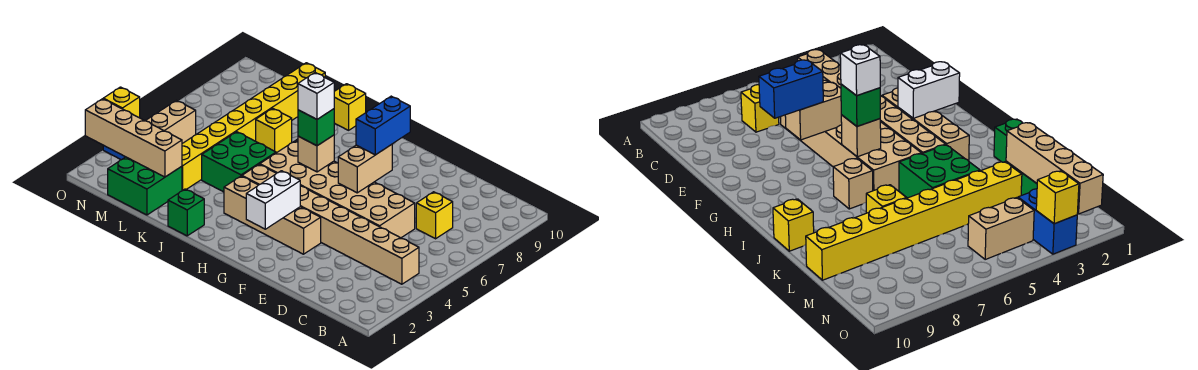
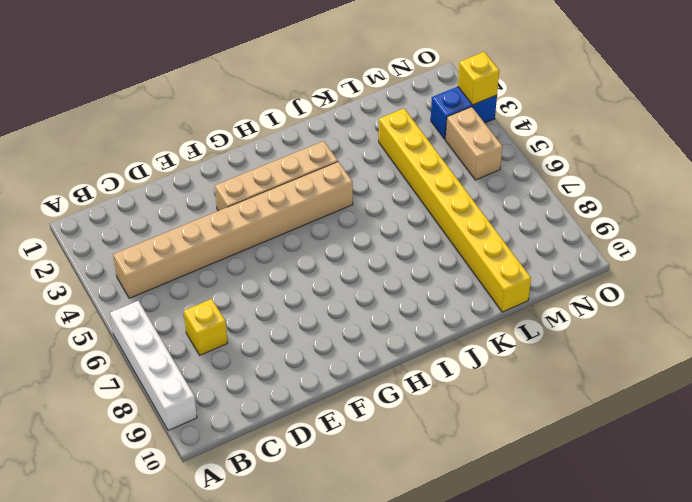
white brick A6:A9 level 1 -> none
none -> tan brick D5:I6 level 1
none -> tan brick I7 level 1
none -> green brick J1 level 1

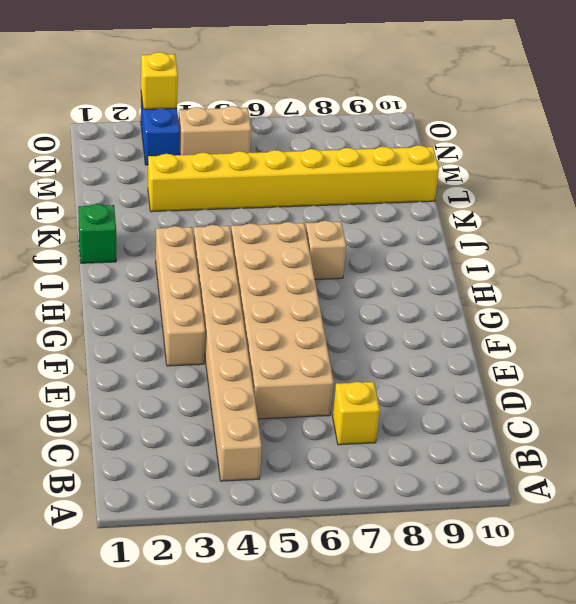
none -> green brick J4:K5 level 1
none -> yellow brick J10 level 1
none -> yellow brick K7 level 1

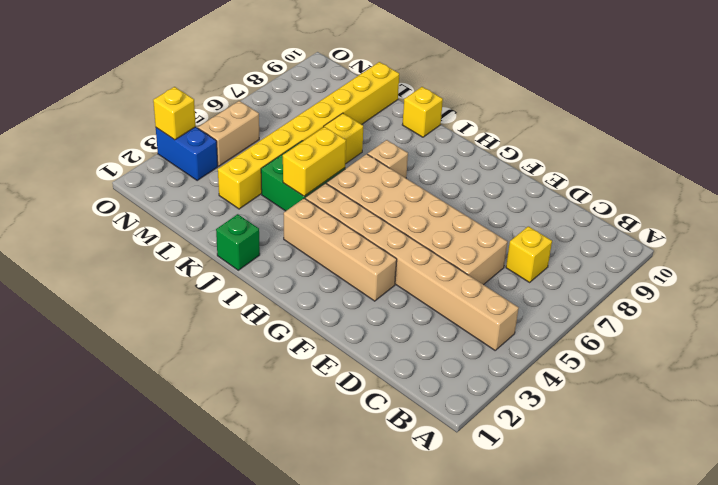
yellow brick J4:J5 level 2 -> none
none -> green brick L1:M2 level 1
none -> tan brick F6:F7 level 2
none -> white brick G2:G3 level 2

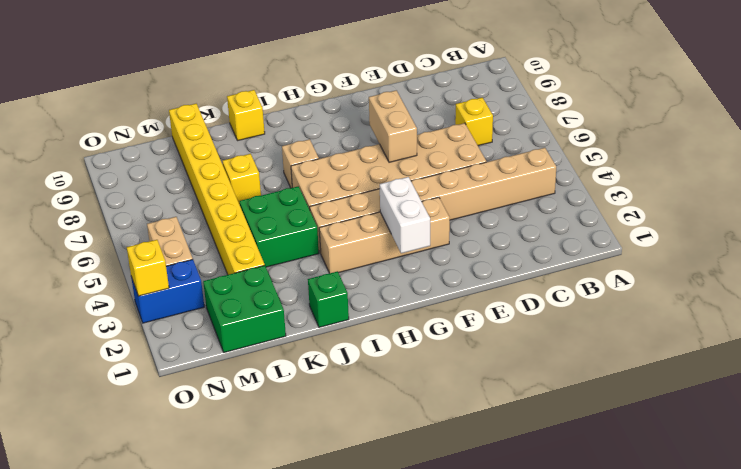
none -> tan brick H6 level 2
none -> tan brick L2:O2 level 2
none -> blue brick F7:F8 level 3

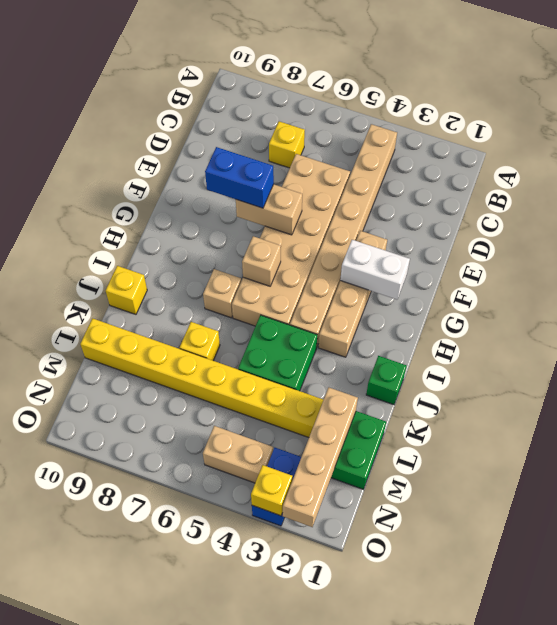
none -> green brick H6 level 3
none -> white brick H6 level 4

